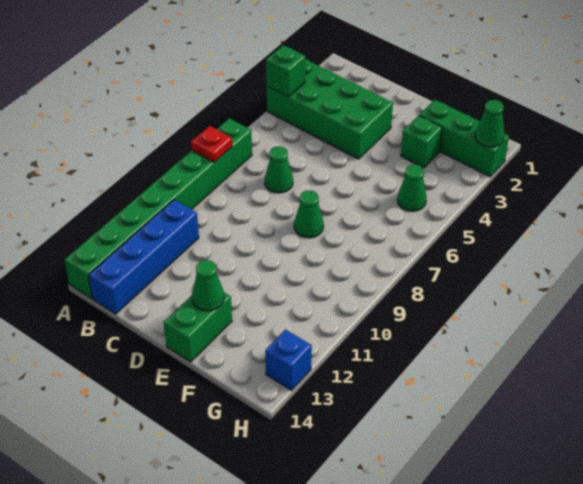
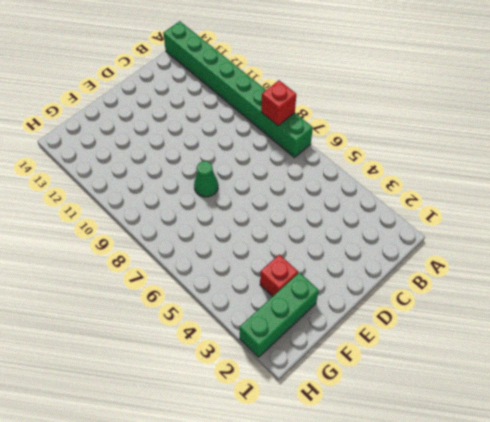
red brick A8 level 2 -> red plate A8 level 2
red brick F3 level 1 -> green brick F3 level 1
none -> green brick A3:D4 level 1
none -> blue brick B11:B14 level 1
none -> green cone C7 level 1

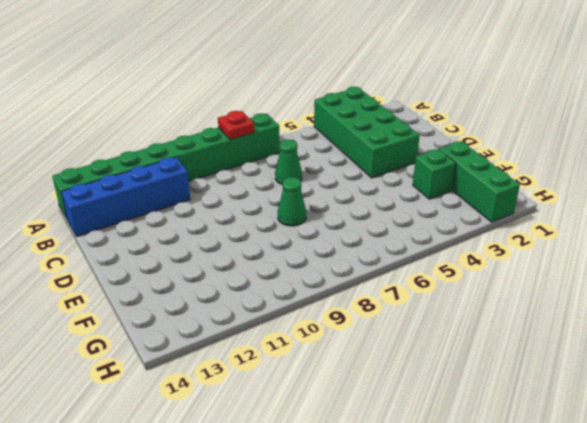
none -> green brick E13:E14 level 1
none -> green cone G5 level 1
none -> blue brick H13 level 1

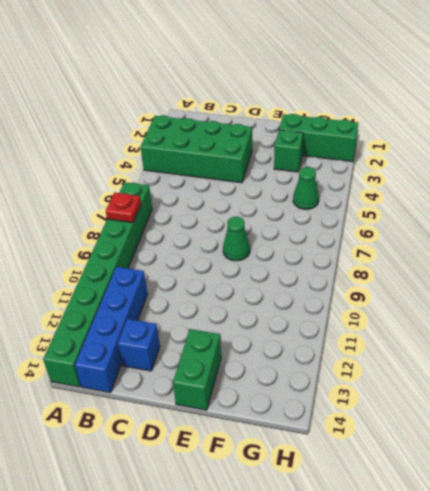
blue brick C13 level 1 -> blue brick H13 level 1
none -> green cone C7 level 1
none -> green brick A4 level 2
none -> green cone E13 level 2

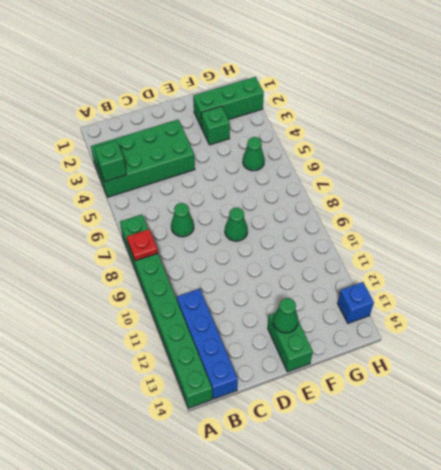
none -> green cone H2 level 2

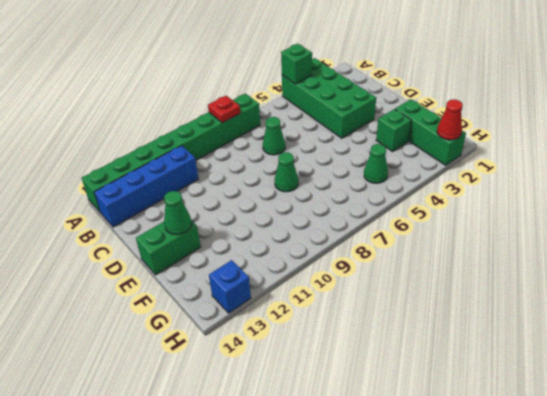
red cone H2 level 2 -> green cone H2 level 2

